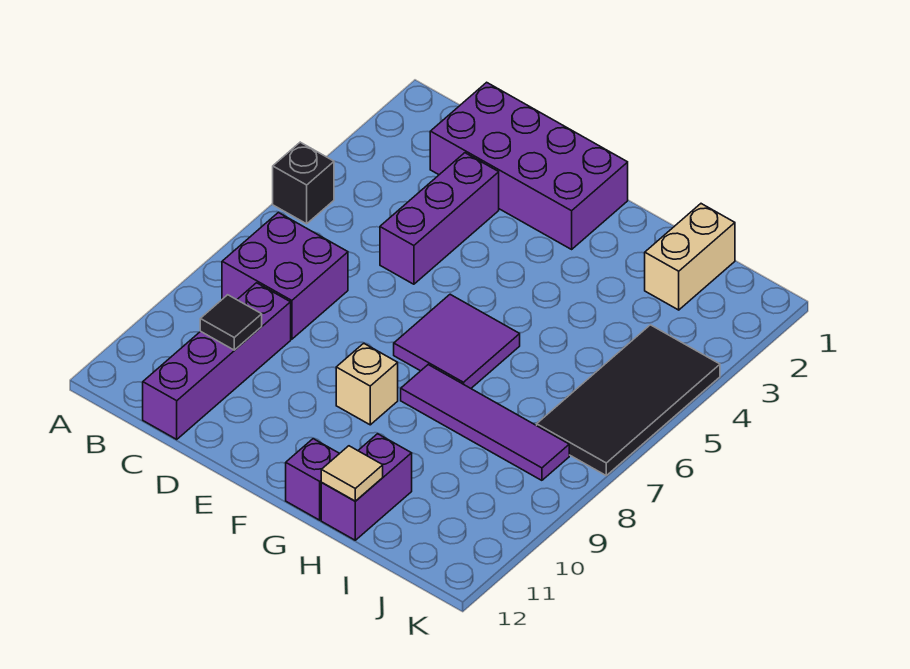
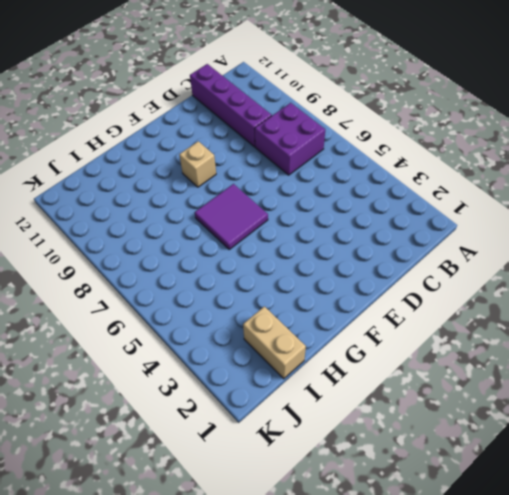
none -> black brick A5 level 1
none -> purple brick C1:F2 level 1
none -> purple brick D3:D5 level 1

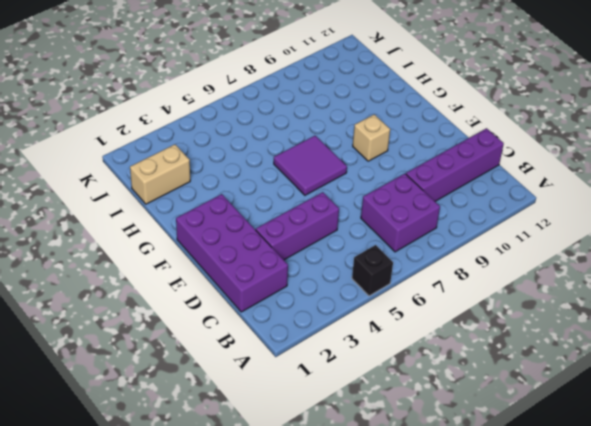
none -> purple tile G8:J8 level 1
none -> purple brick G12 level 1
none -> purple brick H11:H12 level 1

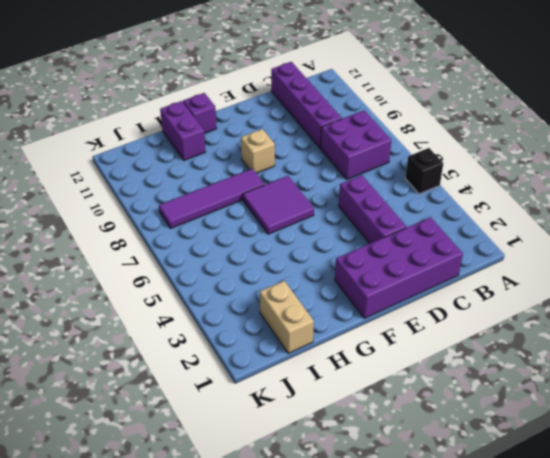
none -> black tile J4:K7 level 1
none -> black tile C10 level 2
none -> tan tile H12 level 2

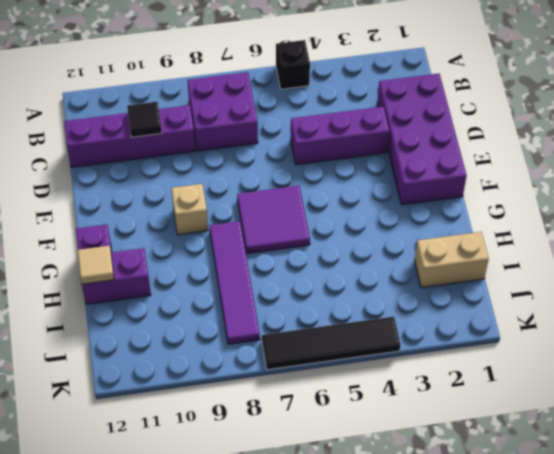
black tile K4:K7 level 1 -> black tile J4:K7 level 1

